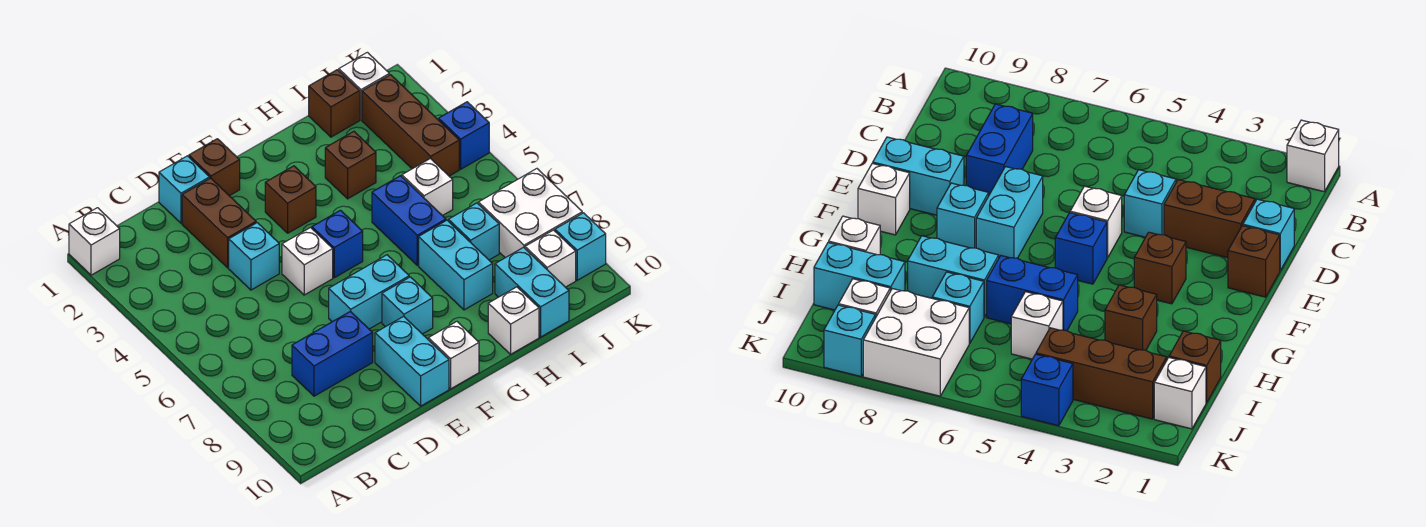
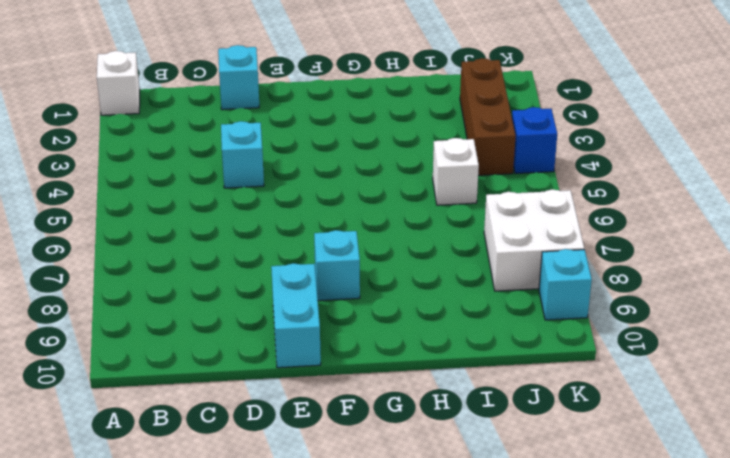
none -> blue brick C8:D8 level 1
none -> brown brick D2:D3 level 1
none -> brown brick E1 level 1

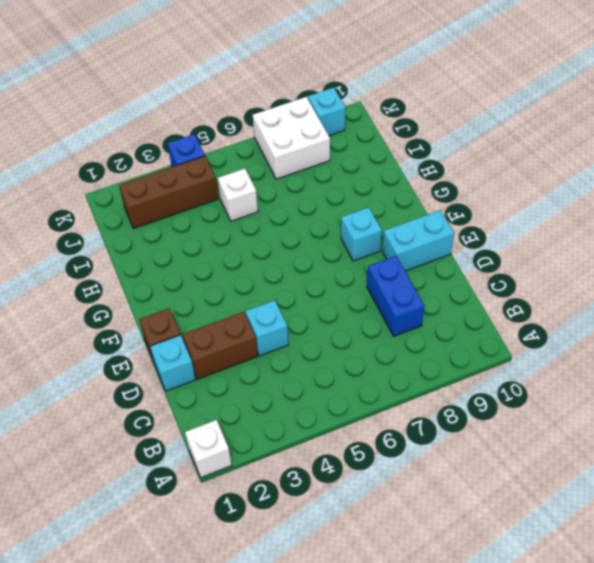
none -> white brick E5 level 1
none -> cyan brick E7:F7 level 1
none -> brown brick F3 level 1

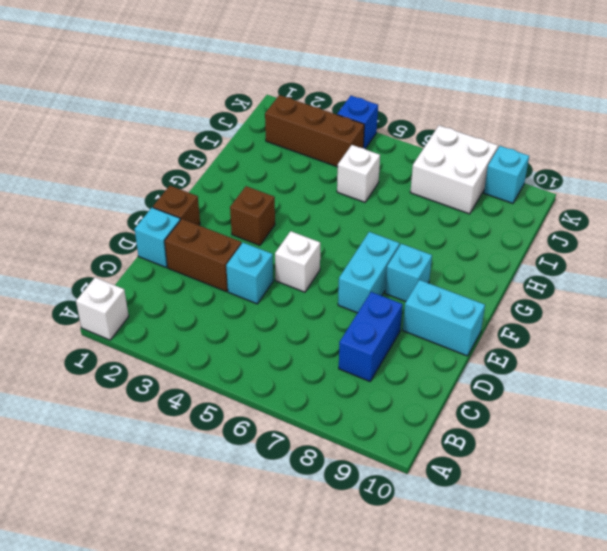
none -> blue brick F5 level 1
none -> white brick F10 level 1
none -> brown brick H3 level 1

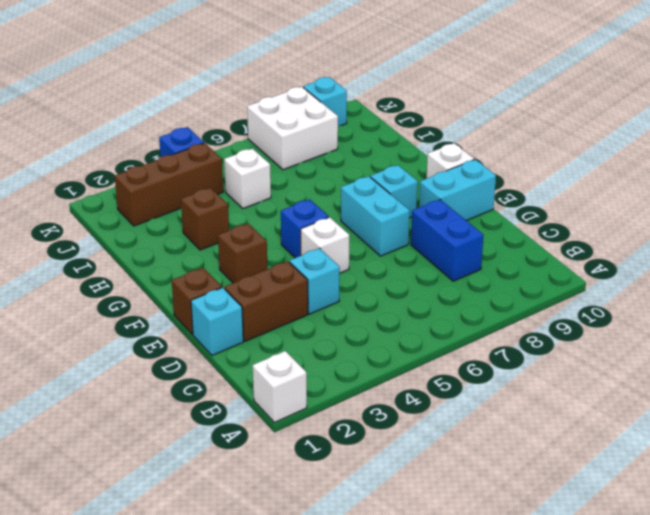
none -> blue brick H5:H6 level 1
none -> cyan brick H7:H8 level 1
none -> white brick H10 level 1

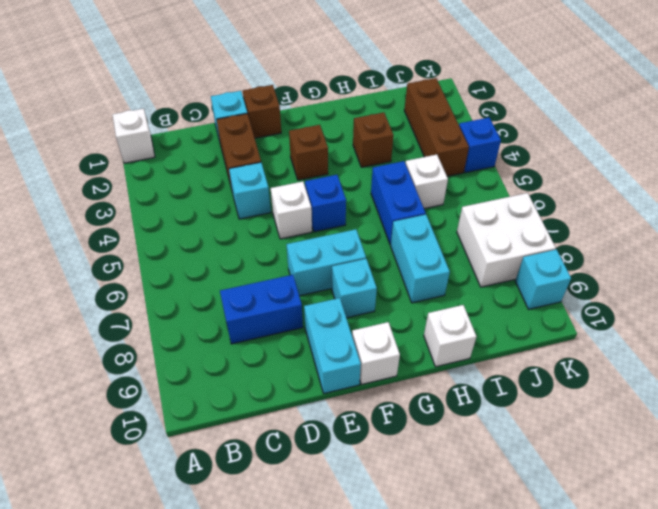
none -> brown brick I1 level 1
none -> cyan brick I7 level 1
none -> cyan brick I9:I10 level 1

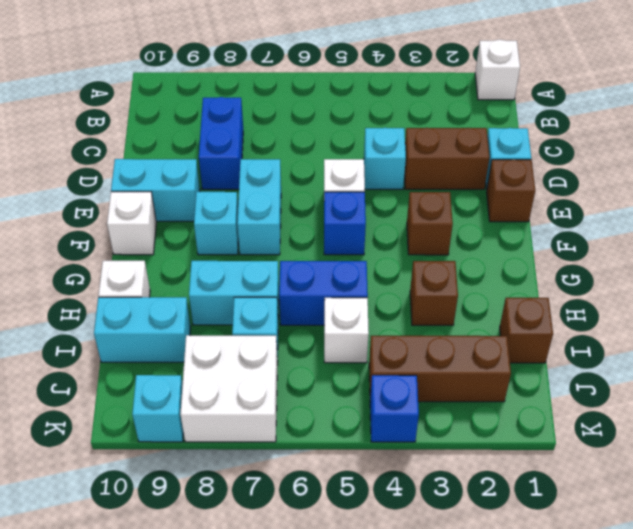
none -> white brick J1 level 1
none -> white brick J9 level 1

